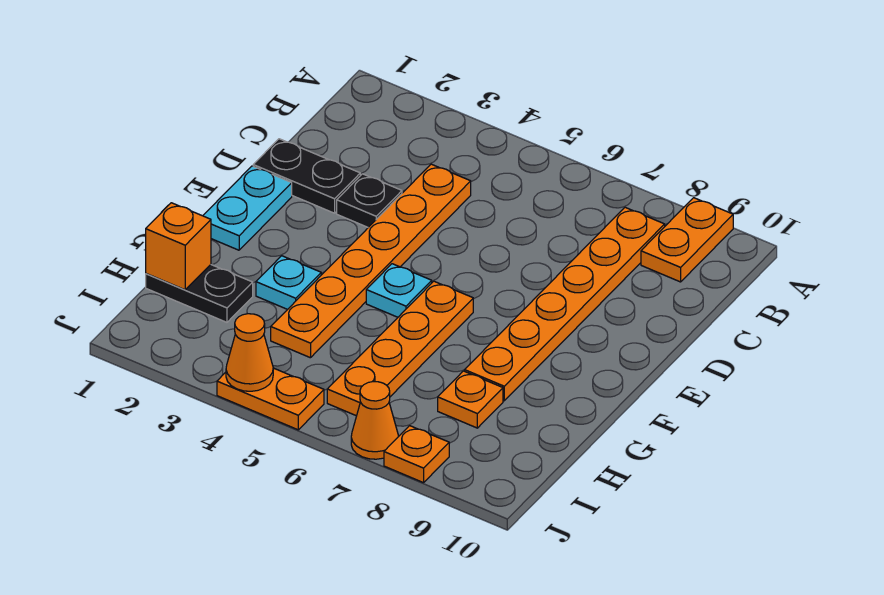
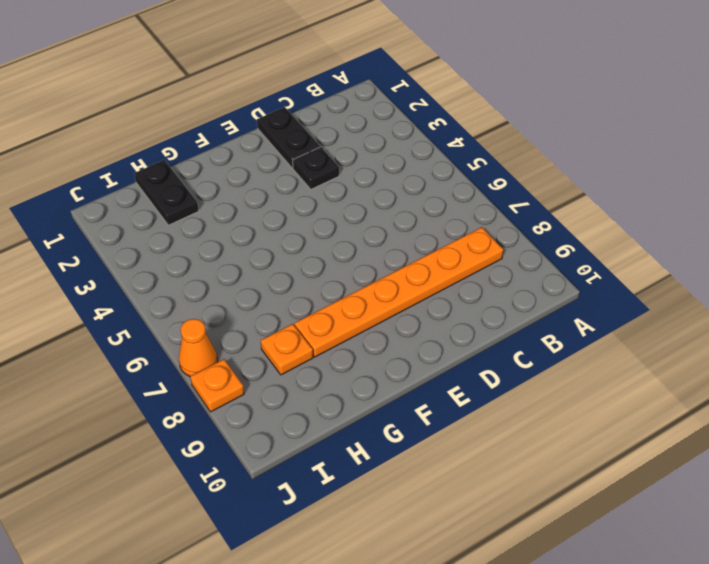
none -> orange plate A9:B9 level 1
none -> orange plate C4:H4 level 1
none -> cyan plate E1:F1 level 1

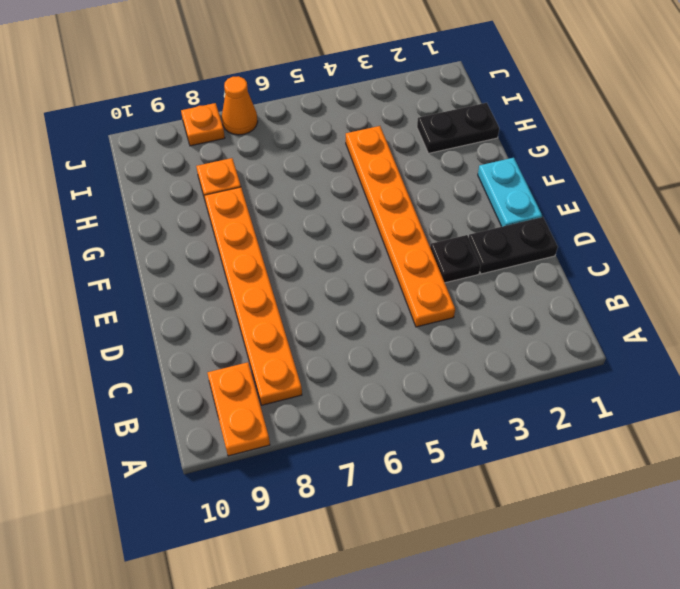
none -> cyan plate F5 level 1
none -> orange plate F6:I6 level 1
none -> cyan plate G3 level 1

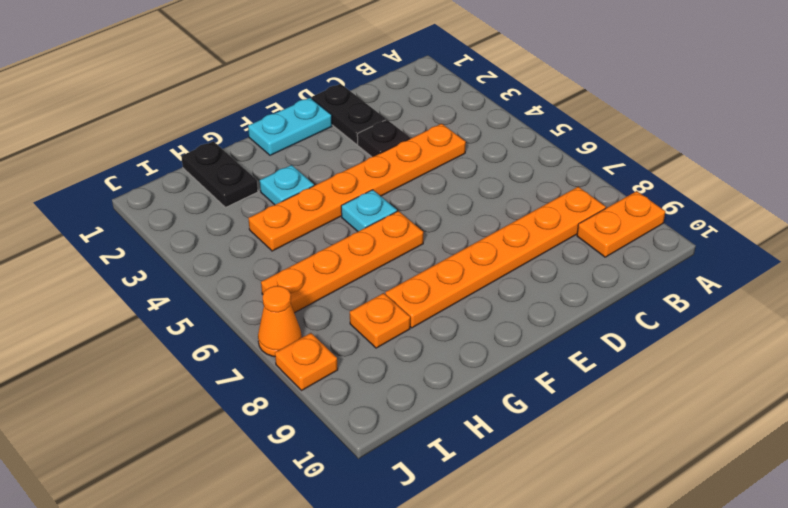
none -> orange plate J4:J5 level 1
none -> orange brick H1 level 2
none -> orange cone J4 level 2

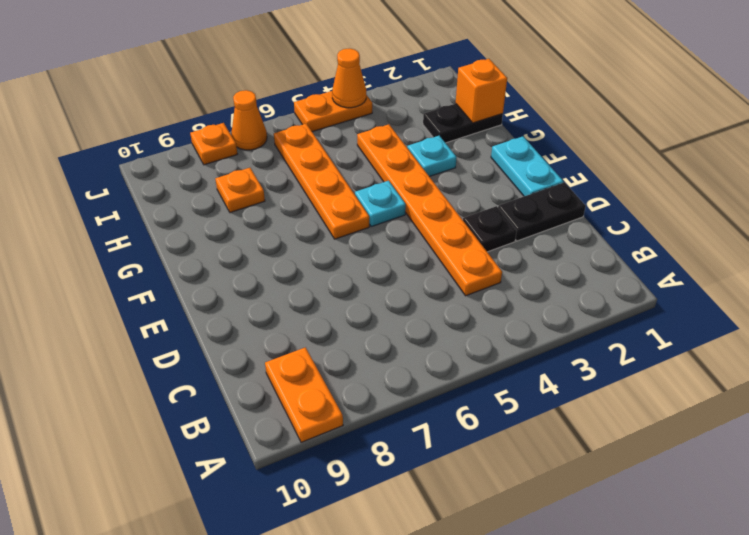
none -> orange plate B8:G8 level 1

